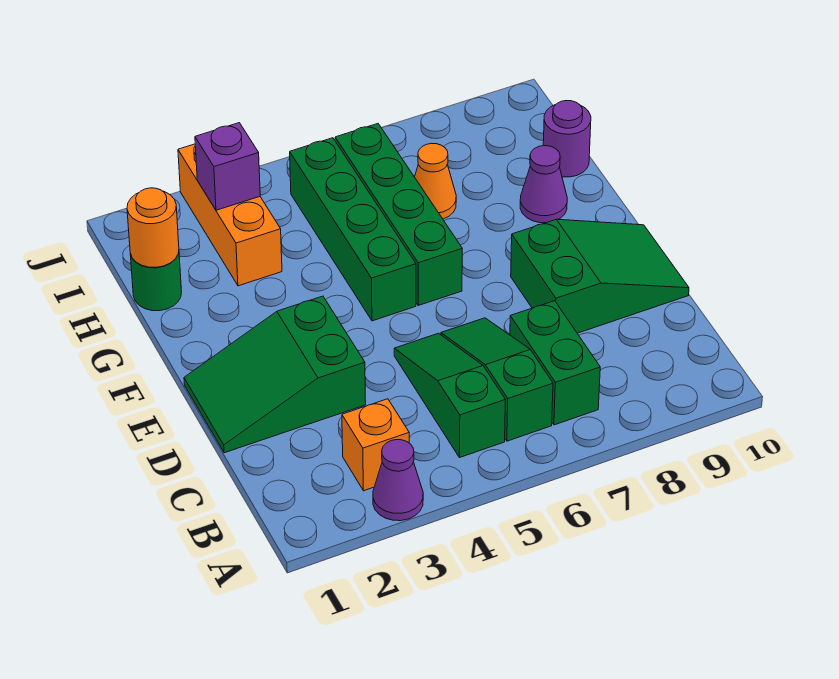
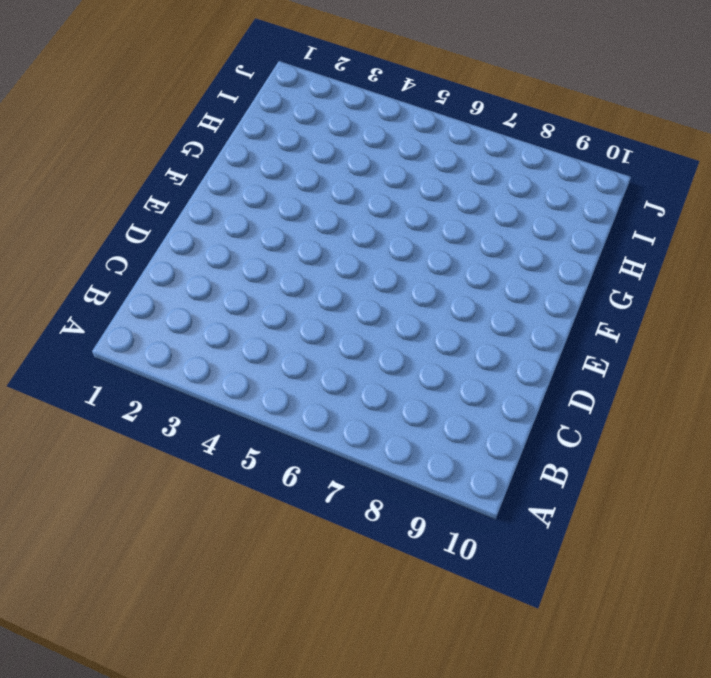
none -> purple cone A3 level 1
none -> orange brick B3 level 1
none -> green slope B5:D5 level 1 top B

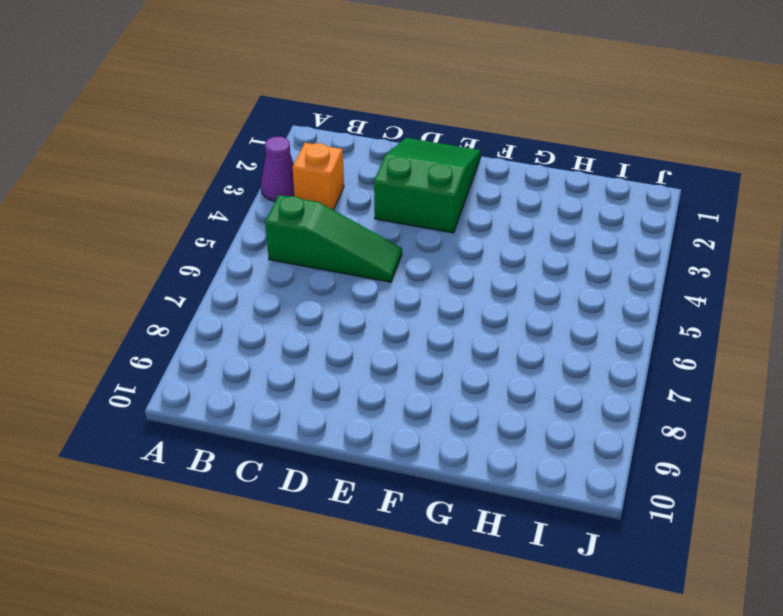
none -> green slope B6:D6 level 1 top B
none -> green brick B7:C7 level 1
none -> green slope D8:E10 level 1 top 8

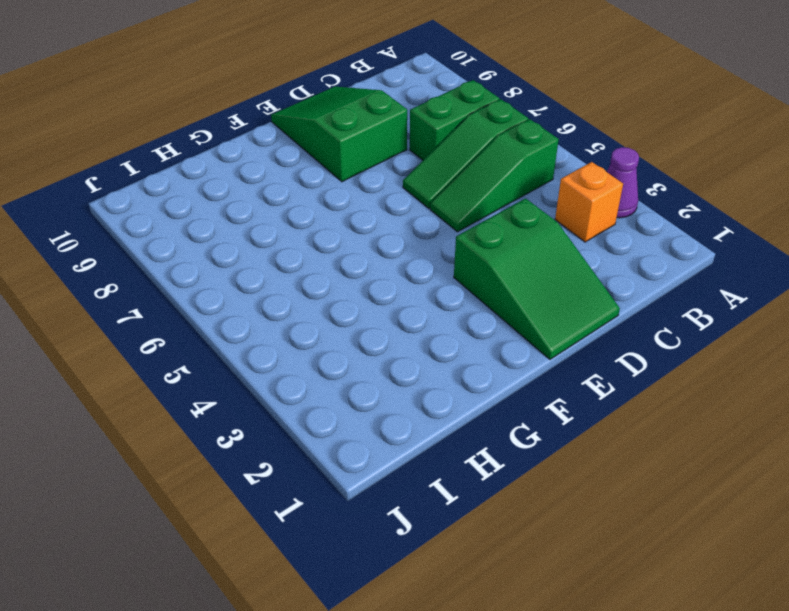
none -> green brick F5:I5 level 1
none -> green brick F6:I6 level 1
none -> purple cone G9 level 1

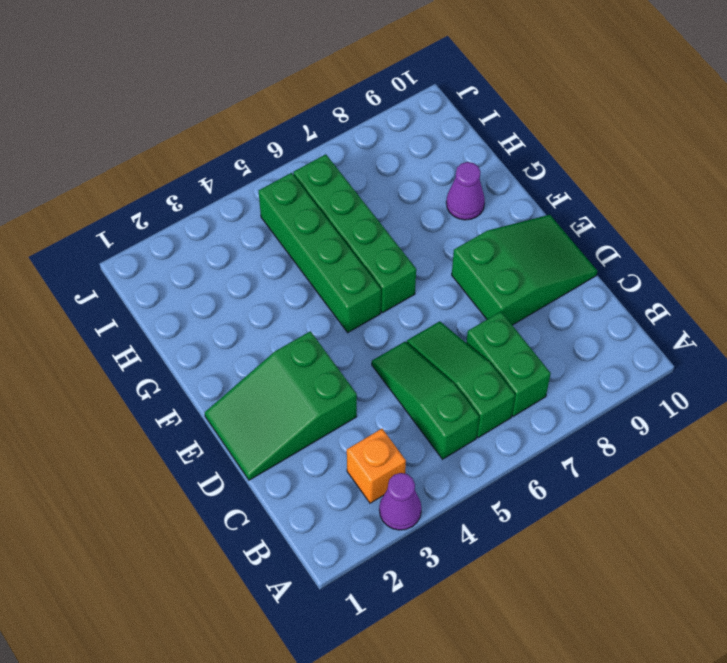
none -> green round brick H1 level 1
none -> orange brick H3:J3 level 1
none -> orange cone H7 level 1

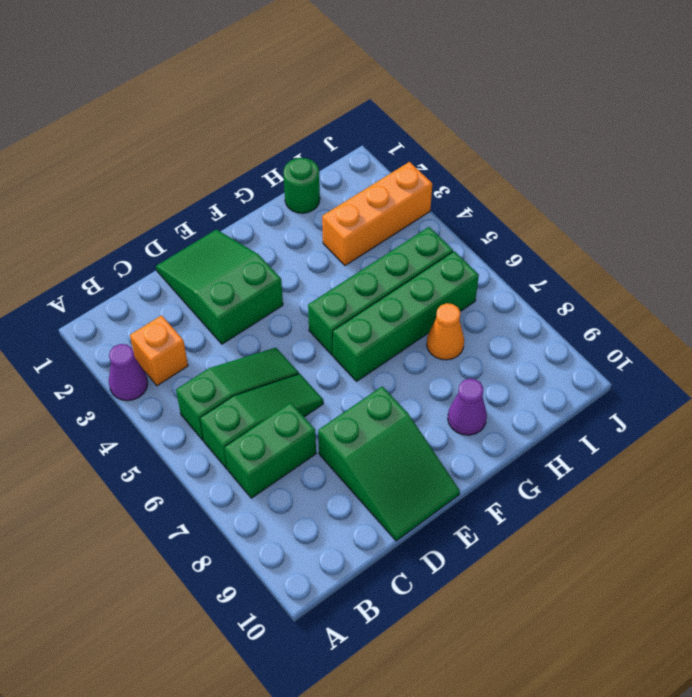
none -> purple round brick H10 level 1
none -> orange round brick H1 level 2
none -> purple brick I3 level 2

